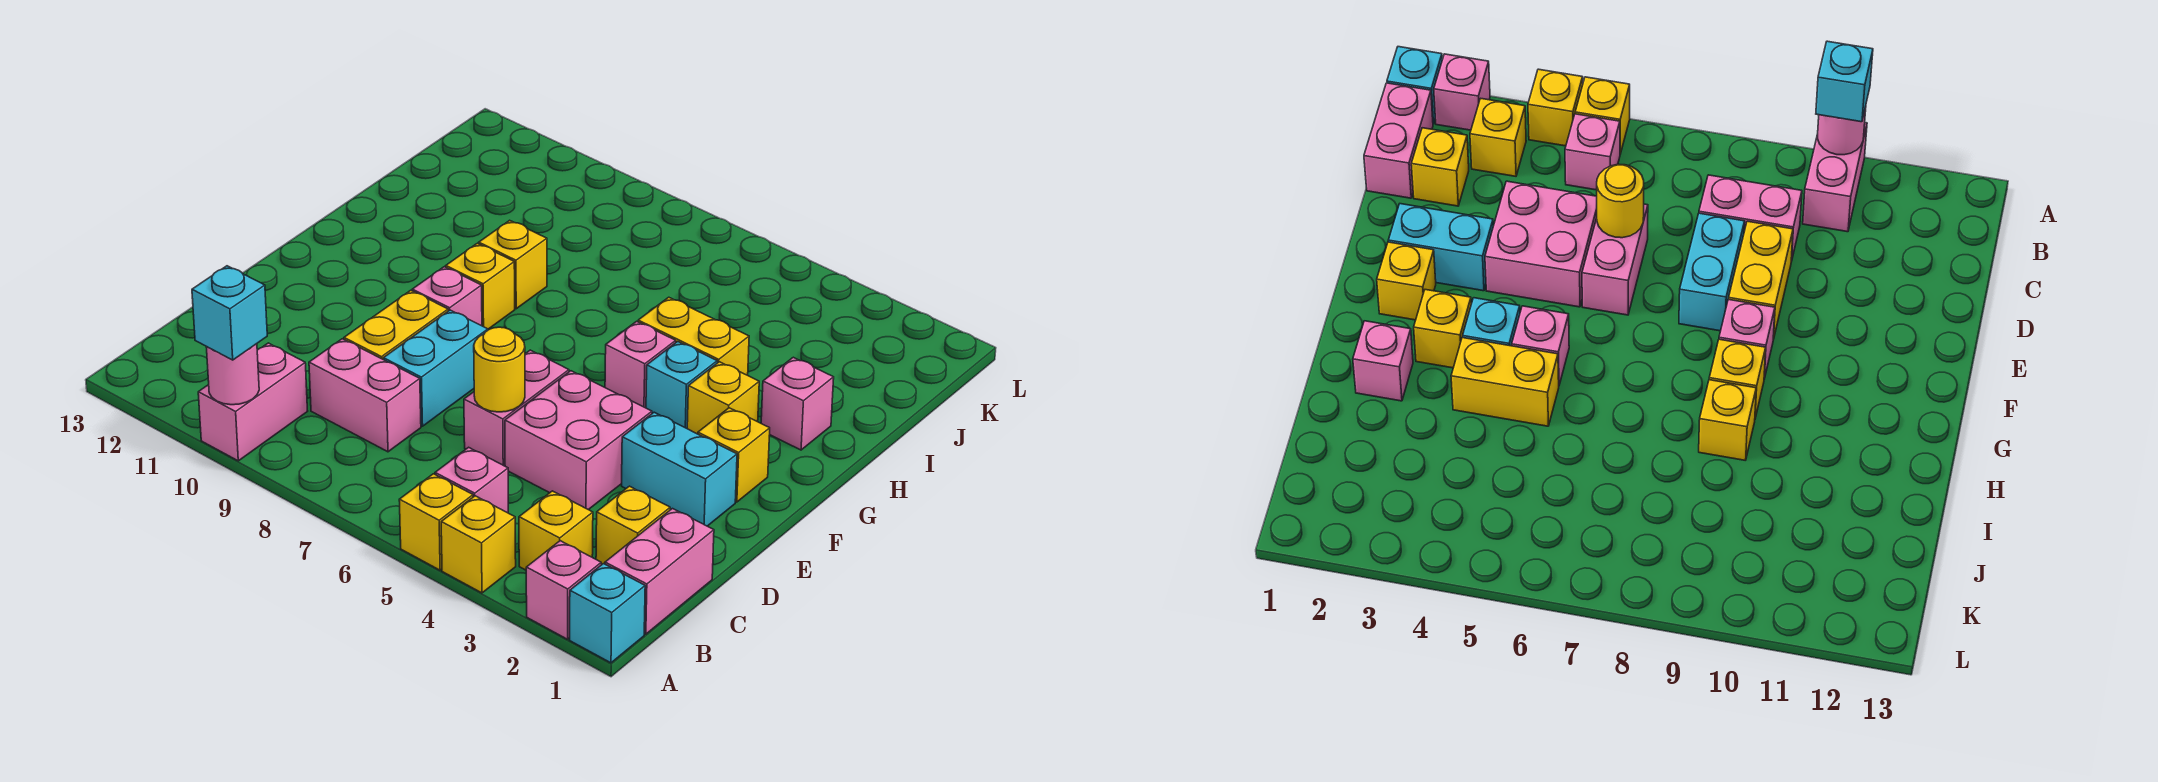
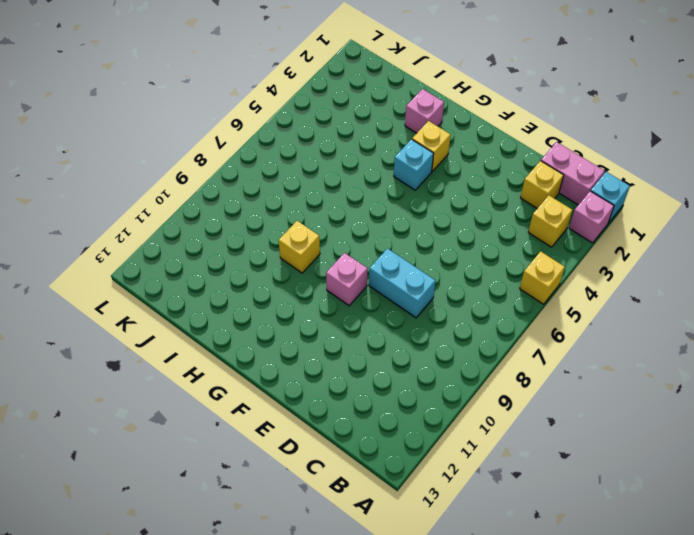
none -> yellow brick A4 level 1
none -> pink brick A10:B10 level 1
none -> pink brick B5 level 1

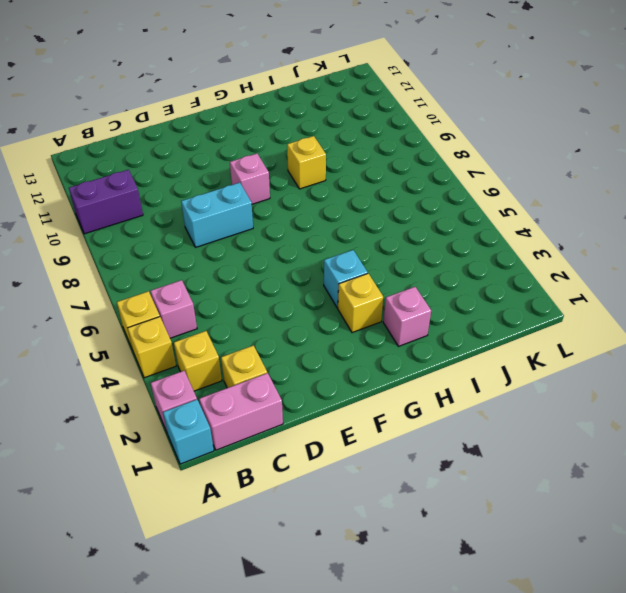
purple brick A10:B10 level 1 -> pink brick A10:B10 level 1
none -> pink brick C8:C9 level 1
none -> pink brick D4:E5 level 1
none -> pink brick D6:E6 level 1

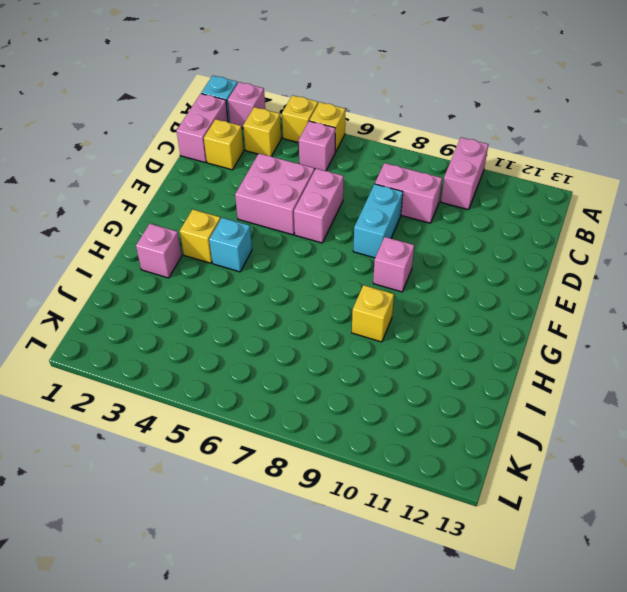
none -> yellow brick D9:E9 level 1
none -> cyan brick E2:E3 level 1
none -> yellow brick F2 level 1

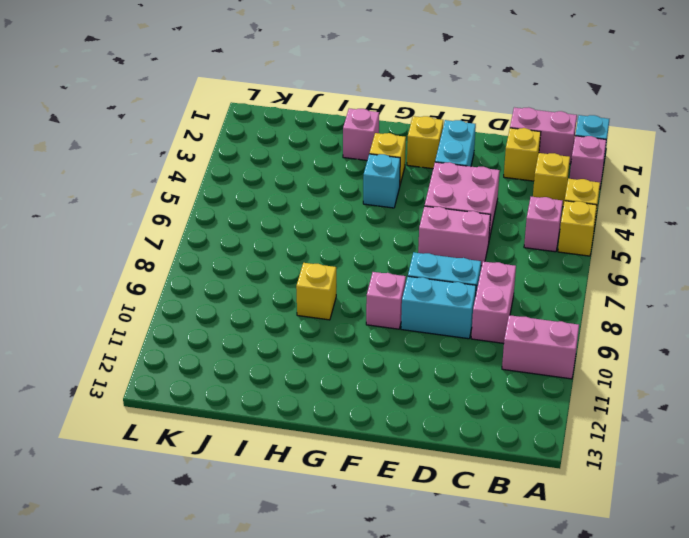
cyan brick D9:E9 level 1 -> yellow brick D9:E9 level 1
none -> pink brick G5 level 1
none -> yellow brick G9 level 1
none -> yellow brick H4:H5 level 1

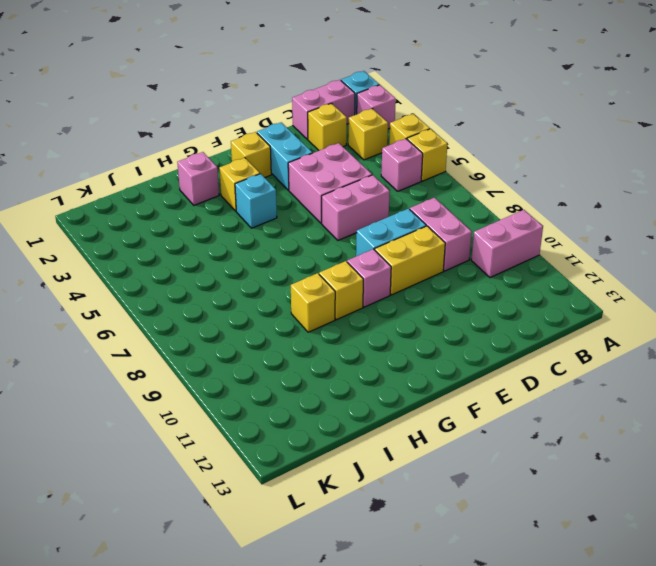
none -> pink brick G5 level 1
none -> yellow brick H4:H5 level 1
none -> pink round brick A10 level 2

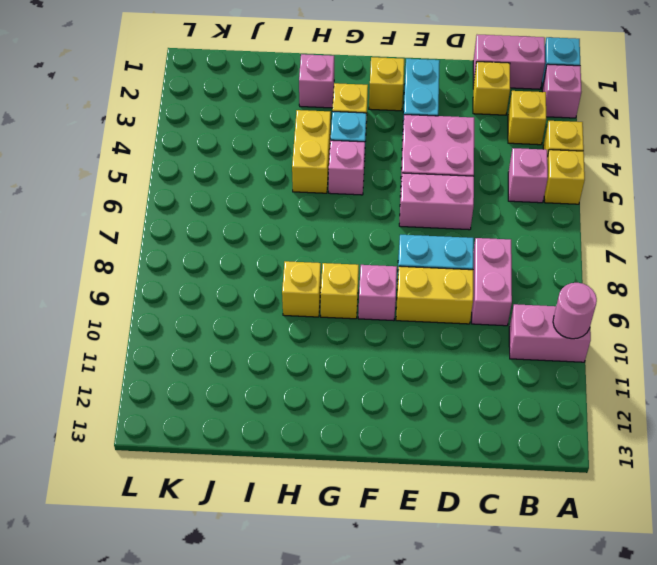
none -> yellow round brick D6 level 2
none -> cyan brick A10 level 3

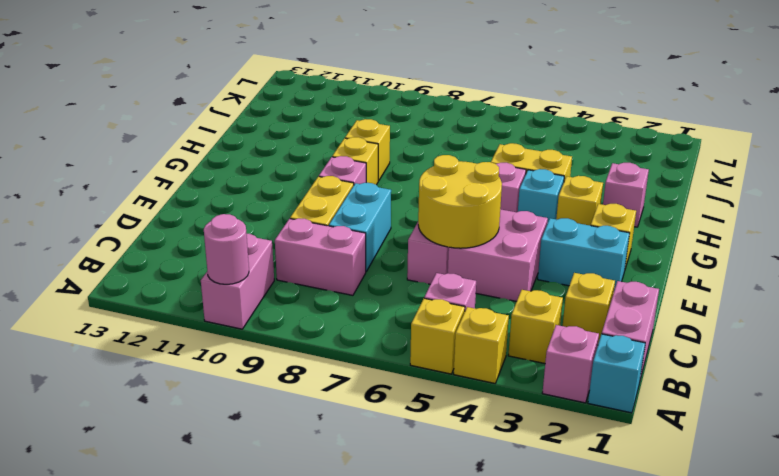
yellow round brick D5:E6 level 2 -> yellow round brick D6 level 2
none -> cyan brick A10 level 3

